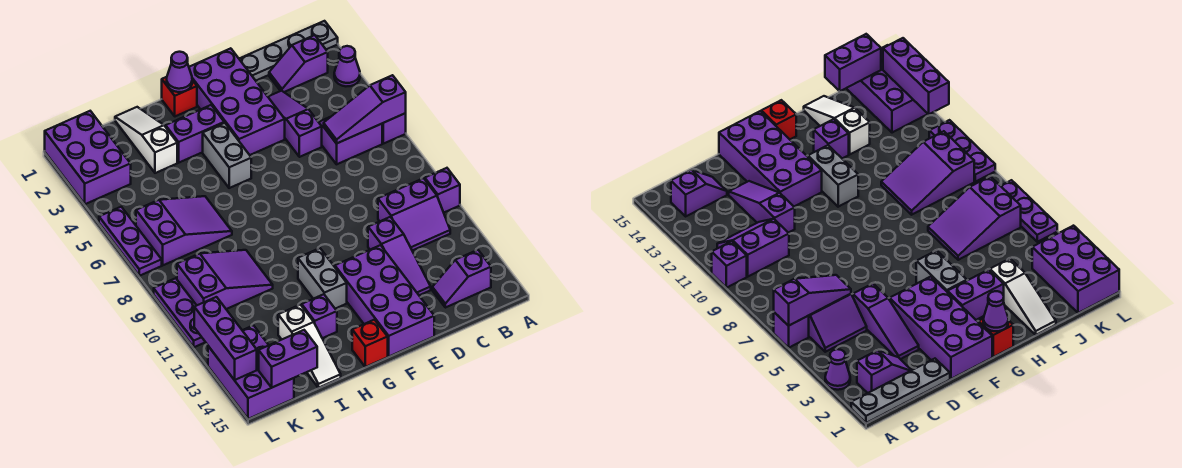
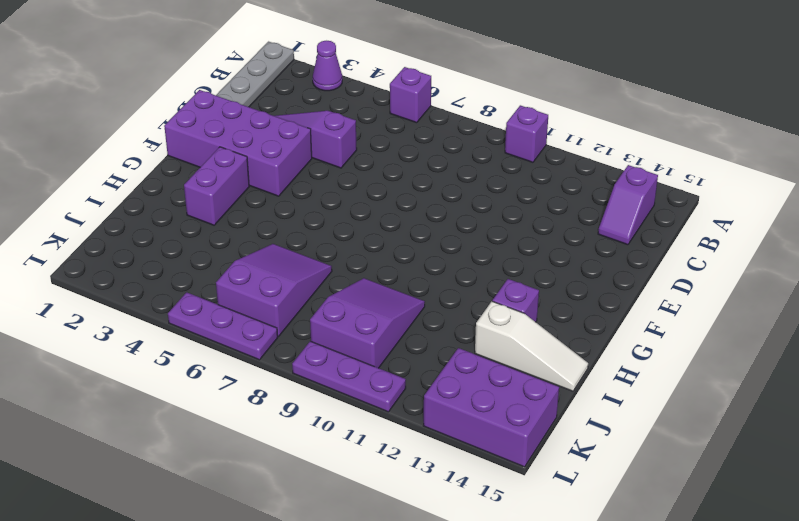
none -> purple slope B2:C2 level 1 top B
none -> purple slope B5:C6 level 1 top 6
none -> purple slope B10:C11 level 1 top 10
none -> purple slope D11:D13 level 1 top 11

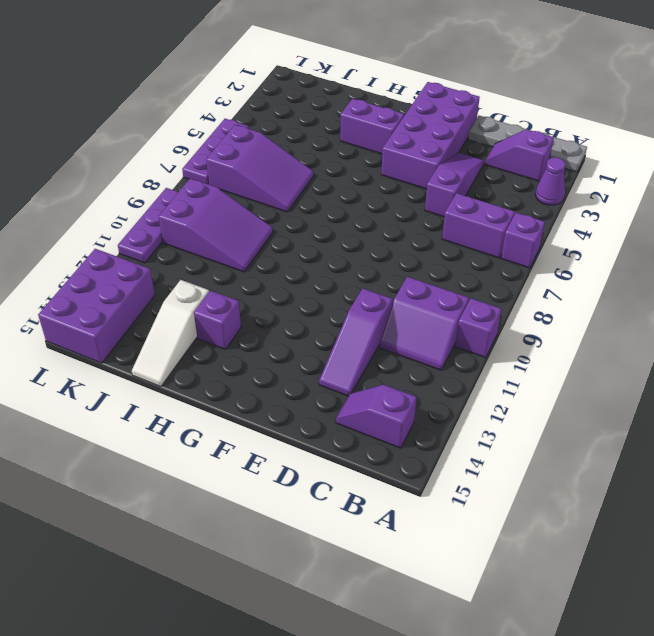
none -> purple brick E12:F15 level 1
none -> red brick G1 level 1
none -> grey brick G4:G5 level 1
none -> grey brick G11:G12 level 1

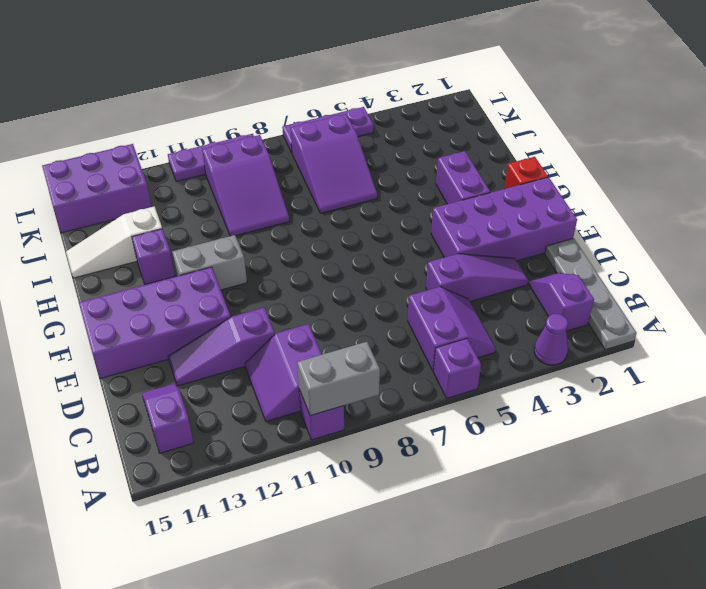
grey brick A9:A10 level 2 -> grey brick G4:G5 level 1
none -> red brick G15 level 1
none -> white slope I1:I3 level 1 top 3
none -> purple brick K1:L3 level 1
none -> purple slope A6:C6 level 2 top A

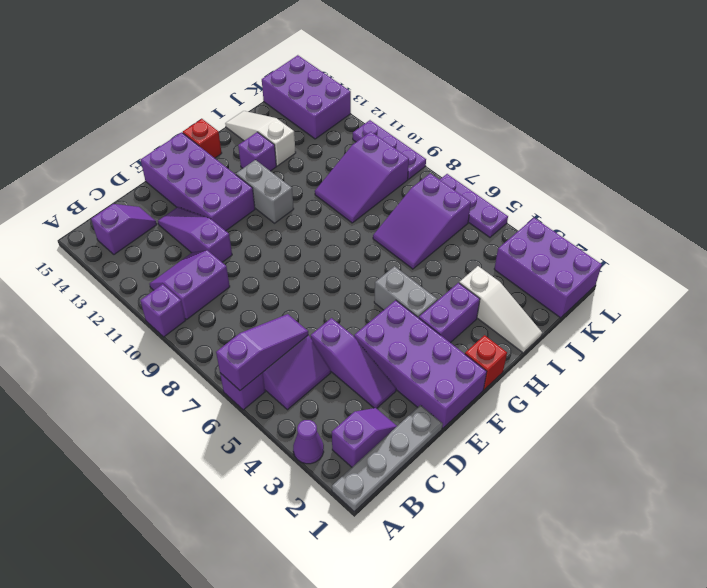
none -> purple cone G1 level 2
none -> purple brick J15:K15 level 2
none -> purple brick L12:L14 level 2

